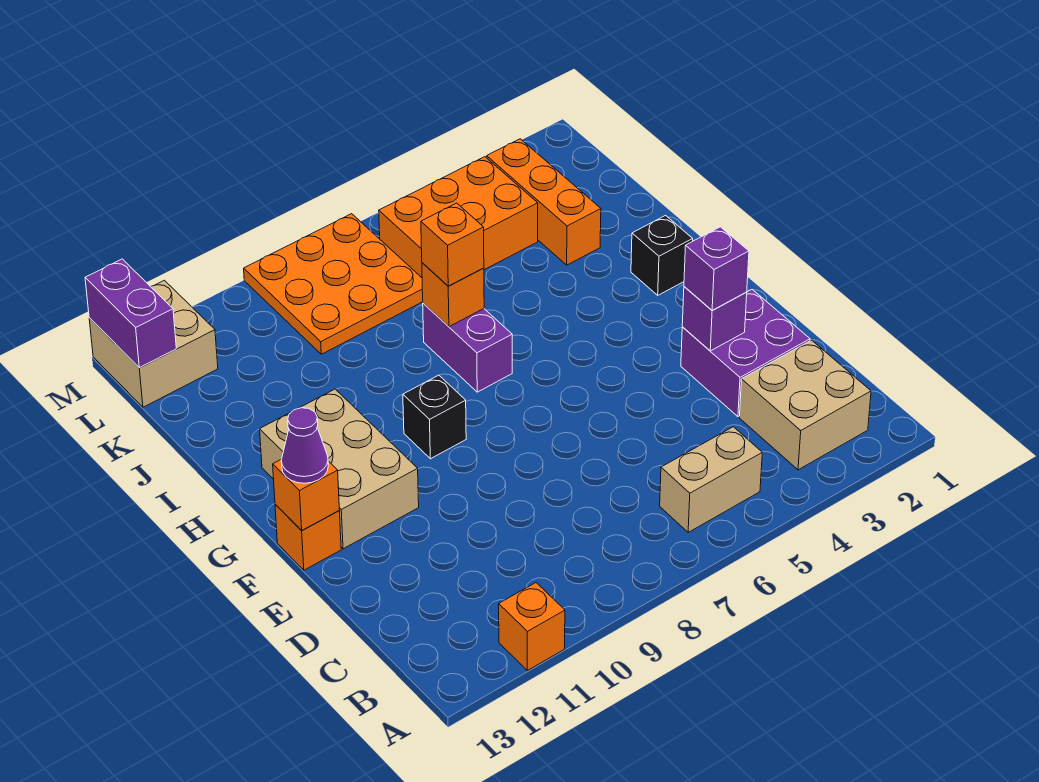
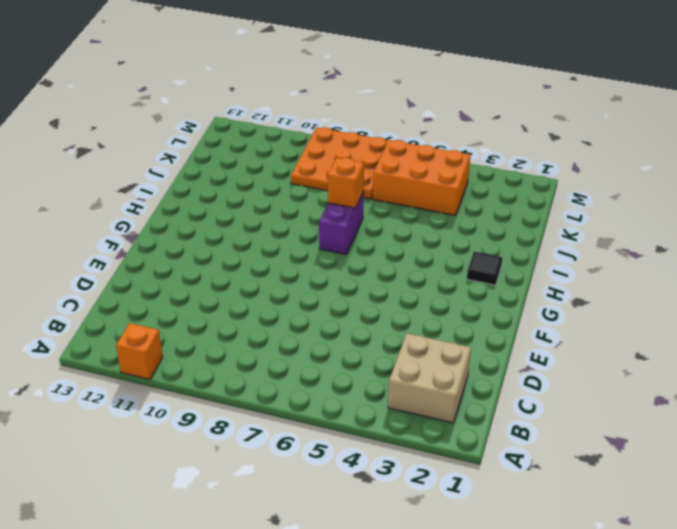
black tile H2 level 1 -> black brick H2 level 1
none -> tan brick B5:B6 level 1
none -> purple brick D2:E3 level 1
none -> tan brick F11:H12 level 1

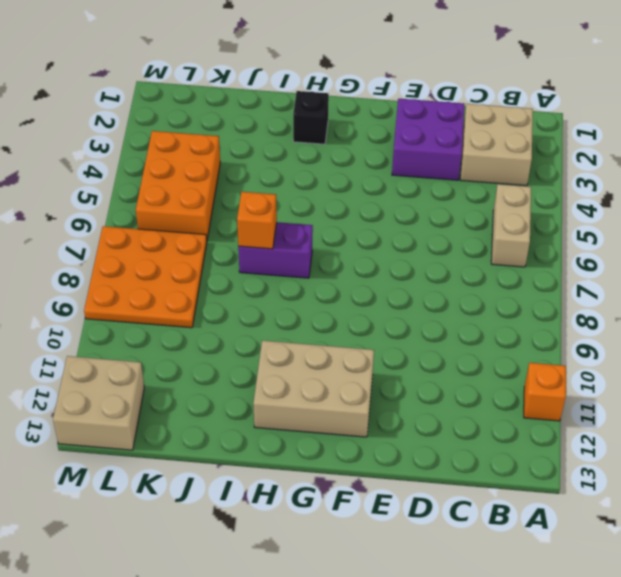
none -> orange brick F13 level 1
none -> black brick G9 level 1
none -> orange brick J3:L3 level 1

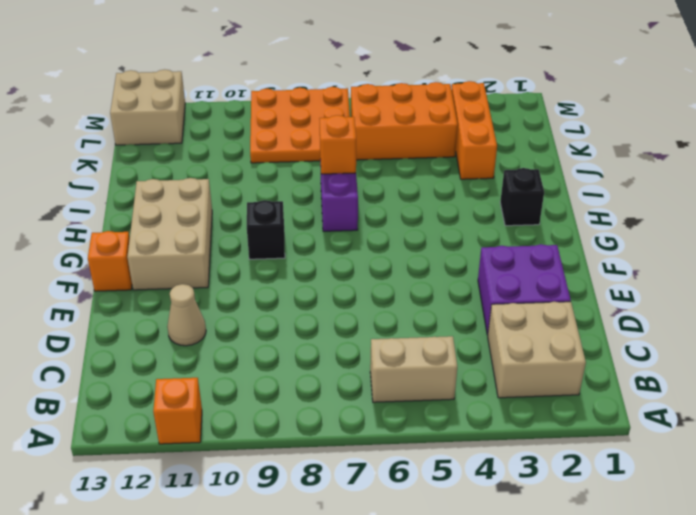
tan cone D11 level 1 -> none
none -> purple brick E3 level 2
none -> orange brick F13 level 2
none -> purple brick L13:M13 level 2

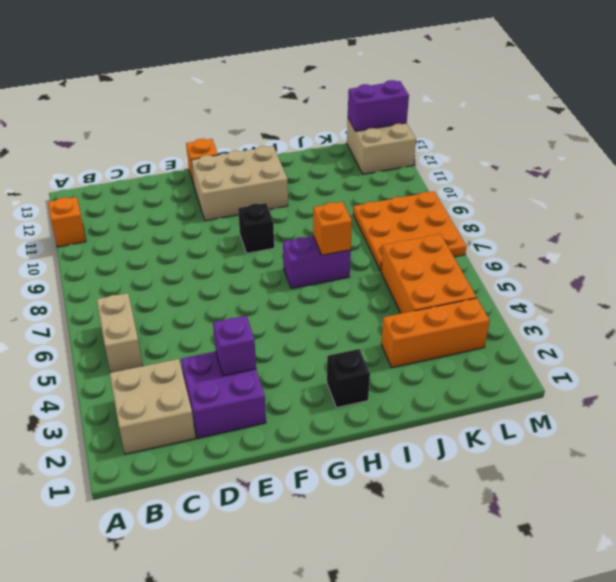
none -> orange brick F13 level 2
none -> purple brick E3 level 3
none -> purple cone F13 level 3

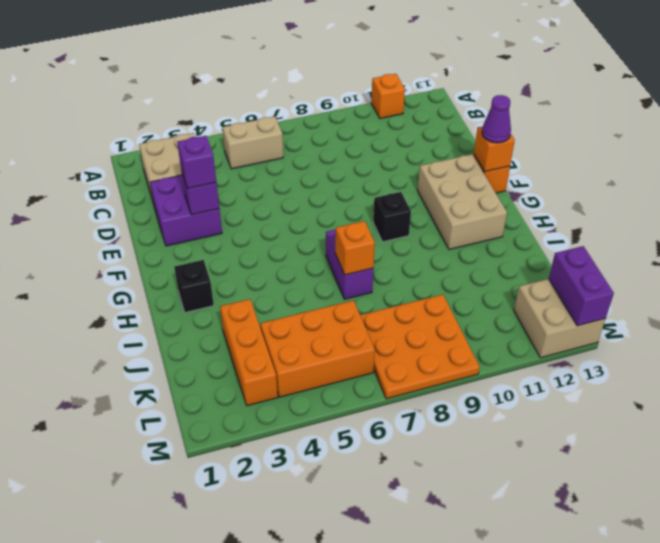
none -> orange brick I7 level 3

